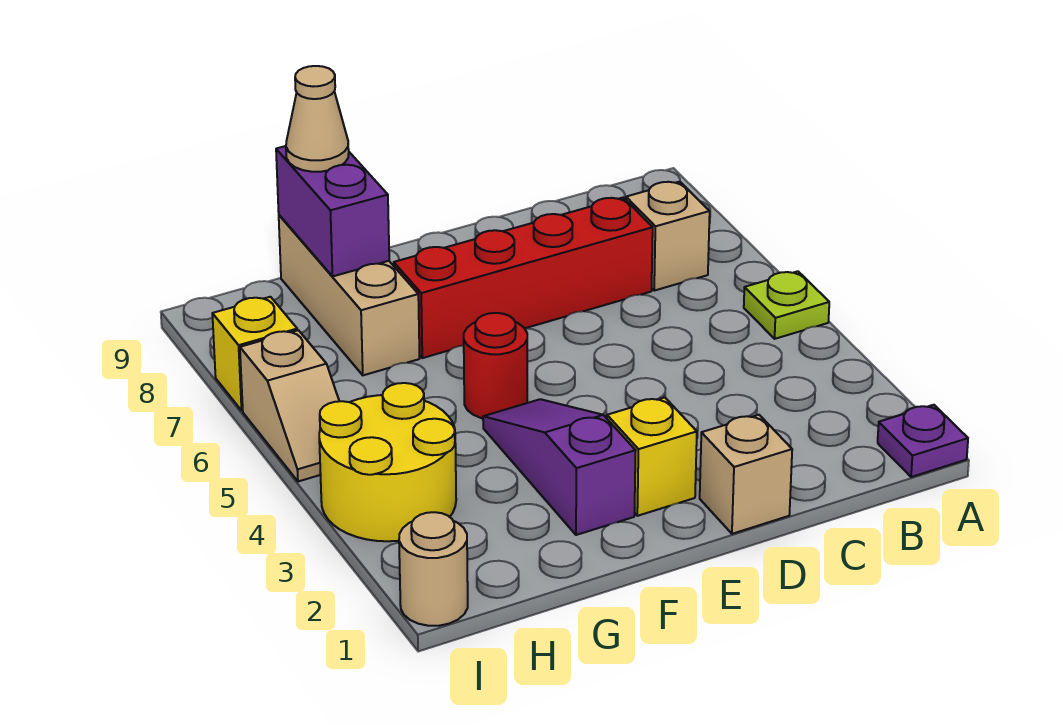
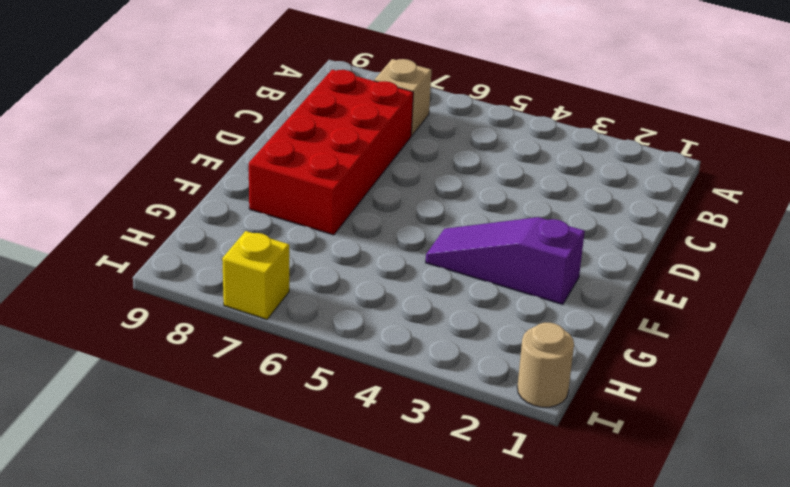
red brick C7:F8 level 1 -> red brick C7:F7 level 1
none -> purple plate A1 level 1
none -> lime plate A5 level 1
none -> tan brick D1 level 1

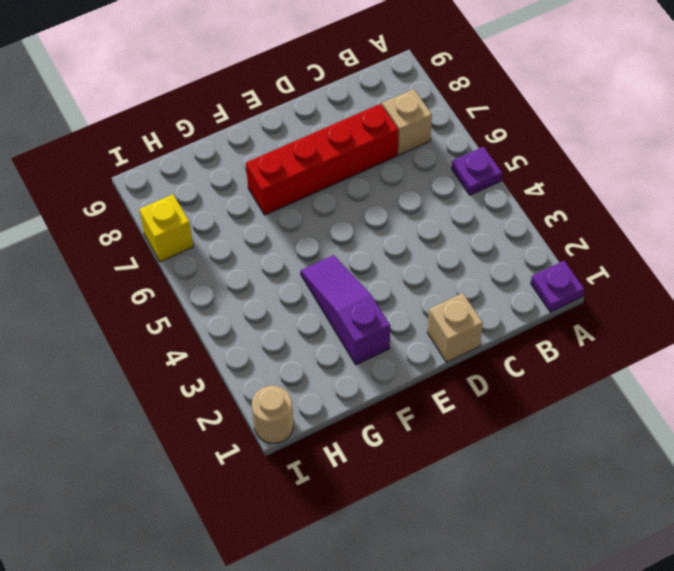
purple plate A5 level 1 -> lime plate A5 level 1
none -> yellow brick E2 level 1
none -> red round brick F5 level 1
none -> tan brick G7:G9 level 1

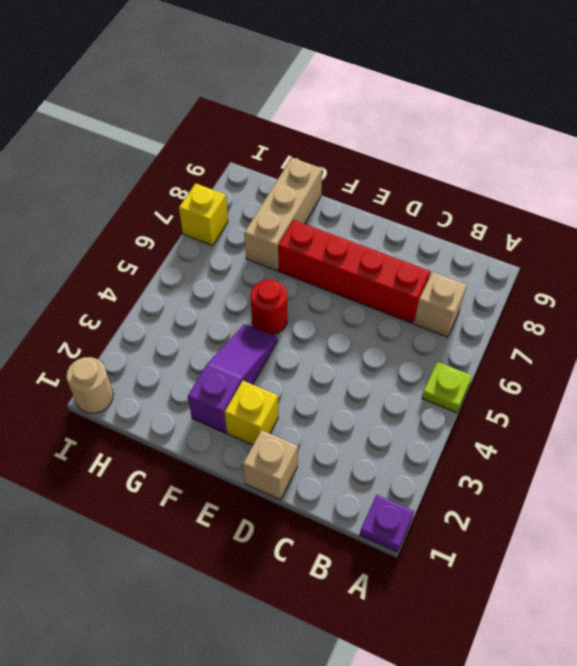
none -> yellow round brick H3:I4 level 1
none -> tan slope I5:I6 level 1 top 6
none -> purple brick G8:G9 level 2

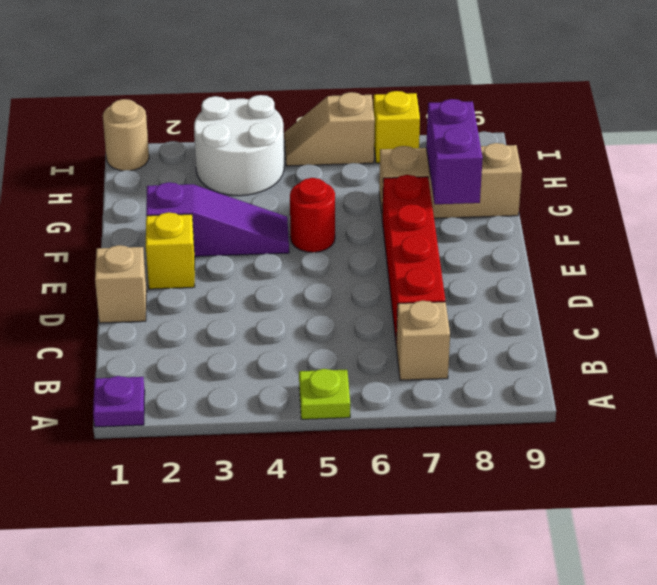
purple brick F8:G8 level 2 -> purple brick G8:G9 level 2
white round brick H3:I4 level 1 -> yellow round brick H3:I4 level 1
none -> tan cone G9 level 3

